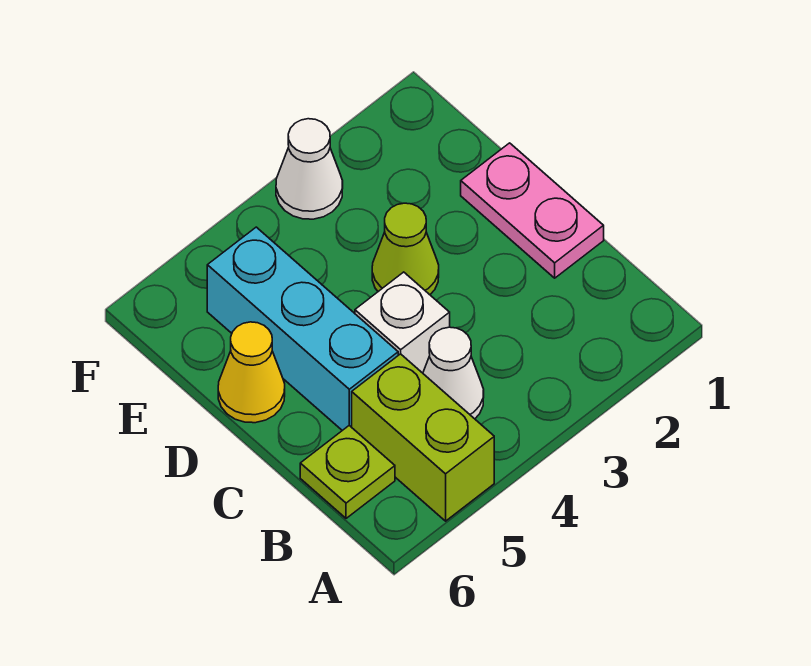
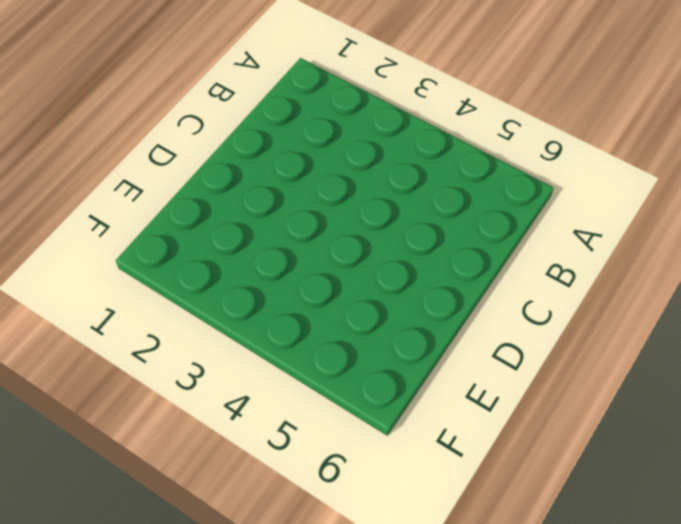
none -> lime brick A5:B5 level 1
none -> white cone B4 level 1

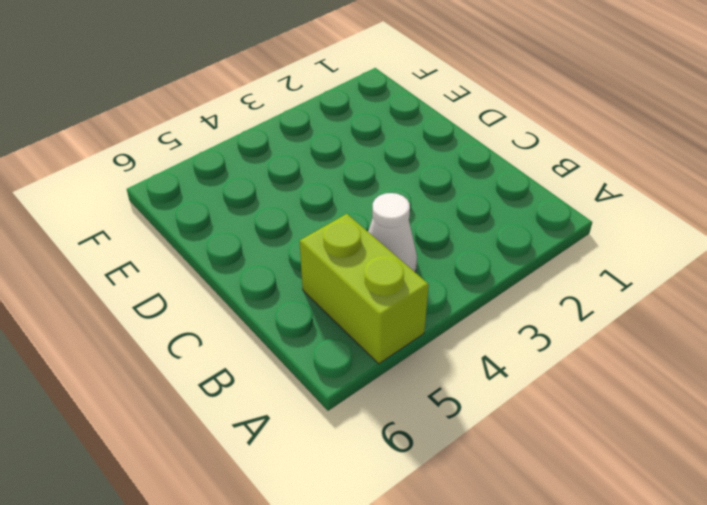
none -> lime plate B6 level 1
none -> pink plate C1:D1 level 1

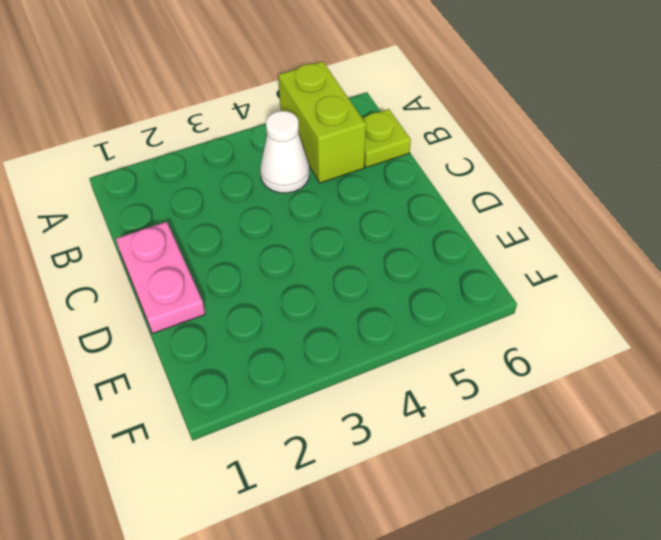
none -> white brick C4 level 1
none -> cyan brick C5:E5 level 1

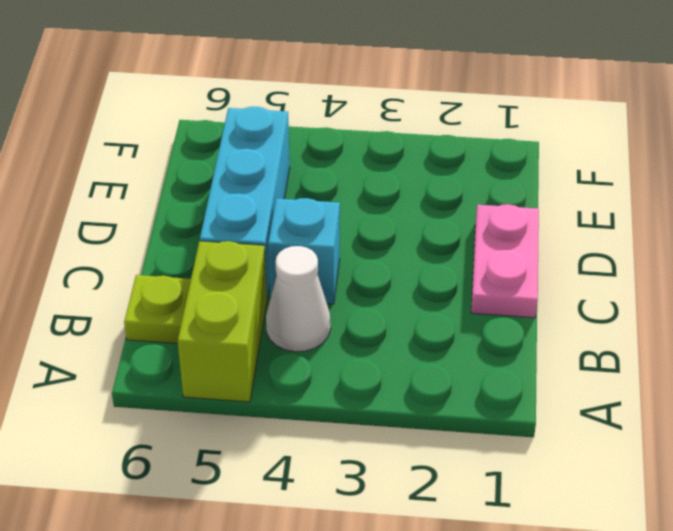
cyan brick C4 level 1 -> white brick C4 level 1
none -> lime cone D3 level 1
none -> yellow cone D6 level 1

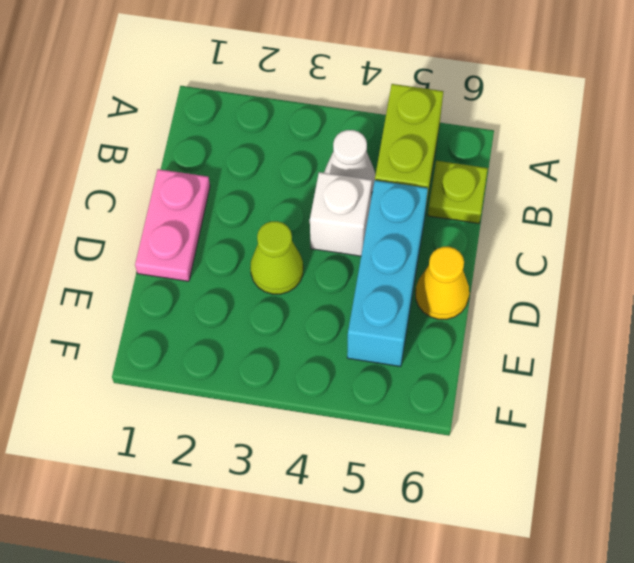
none -> white cone F3 level 1

